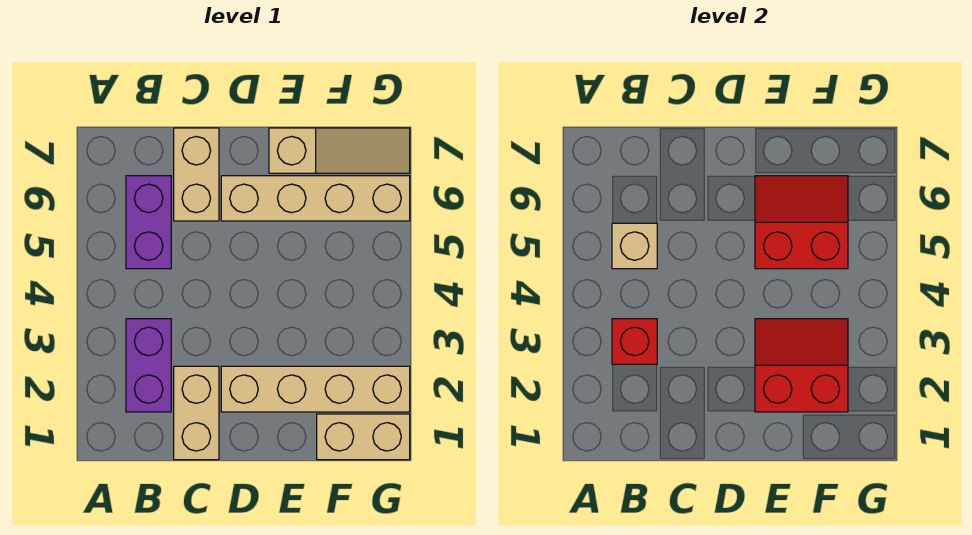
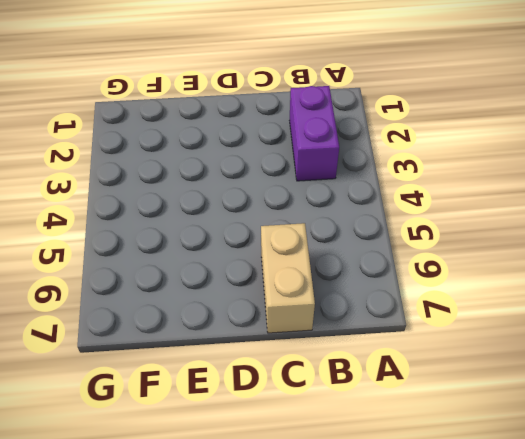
none -> purple brick B5:B6 level 1
none -> tan brick C1:C2 level 1
none -> tan brick D2:G2 level 1

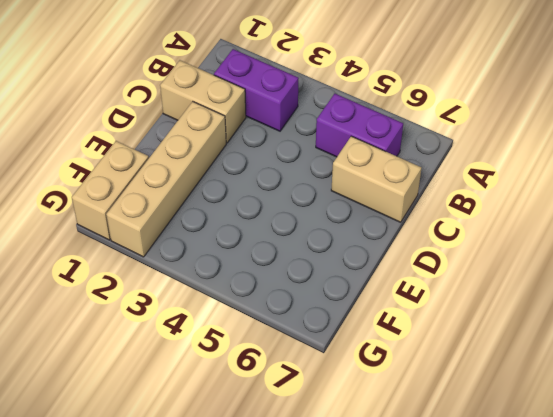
none -> tan brick D6:G6 level 1
none -> tan slope E7:G7 level 1 top E
none -> red brick B3 level 2

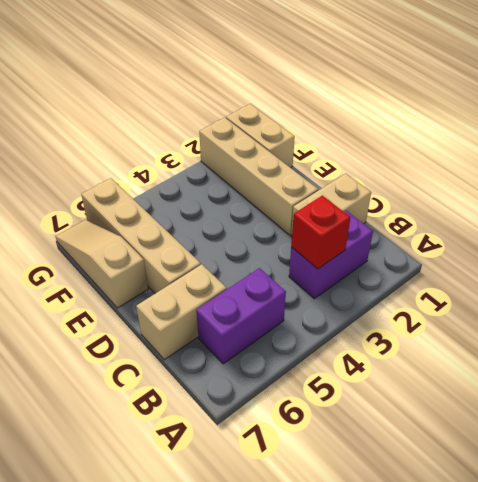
none -> tan brick B5 level 2
none -> red slope E2:F3 level 2 top 2
none -> red slope E5:F6 level 2 top 5

